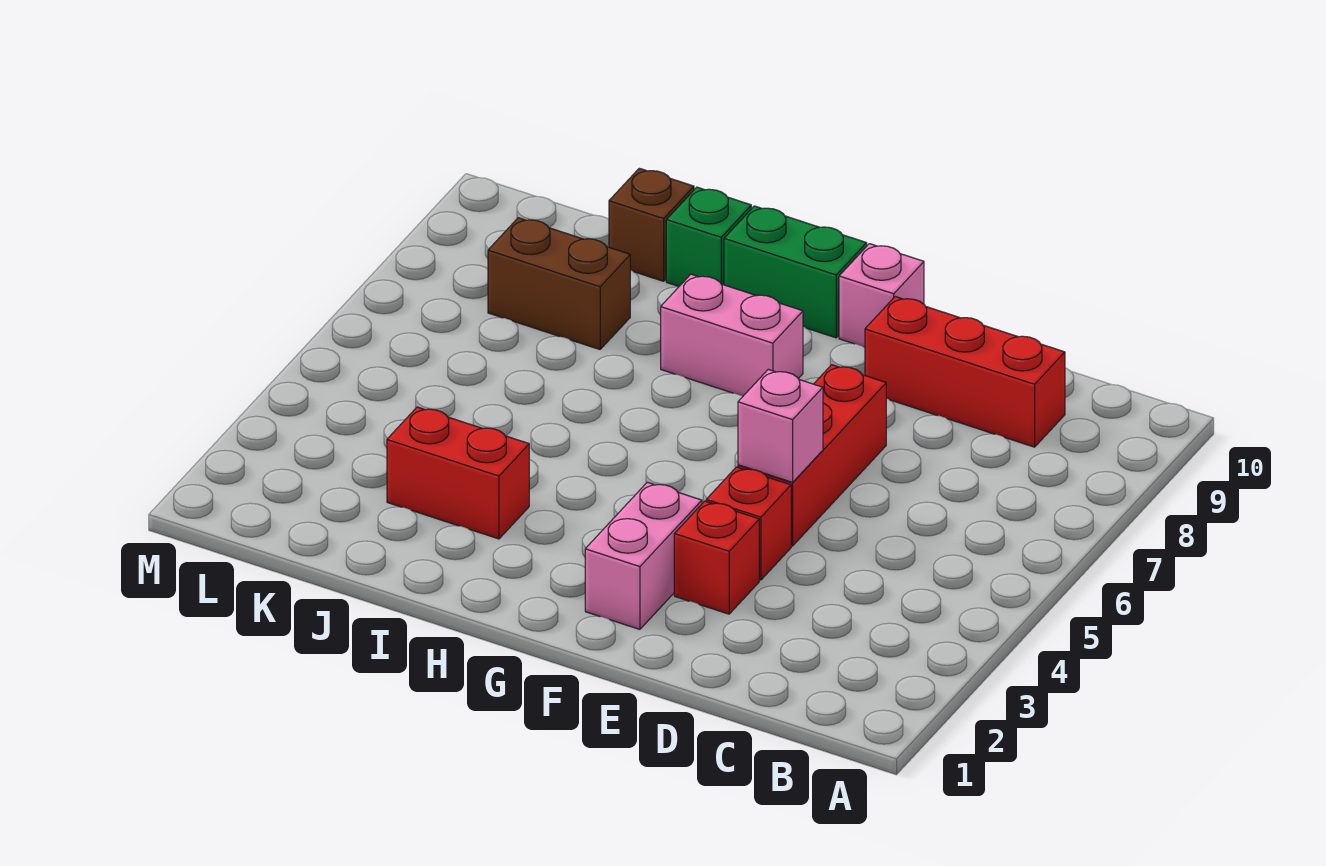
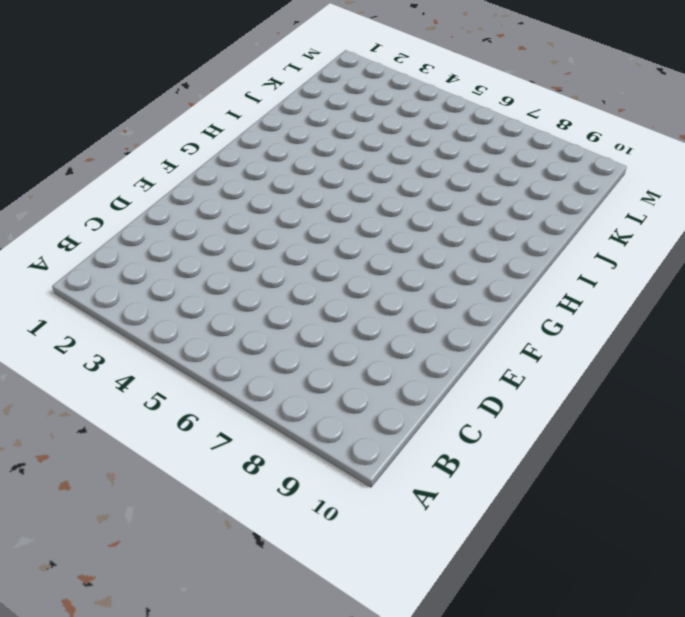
none -> red brick C9:E9 level 1
none -> red brick E3 level 1
none -> red brick E4 level 1

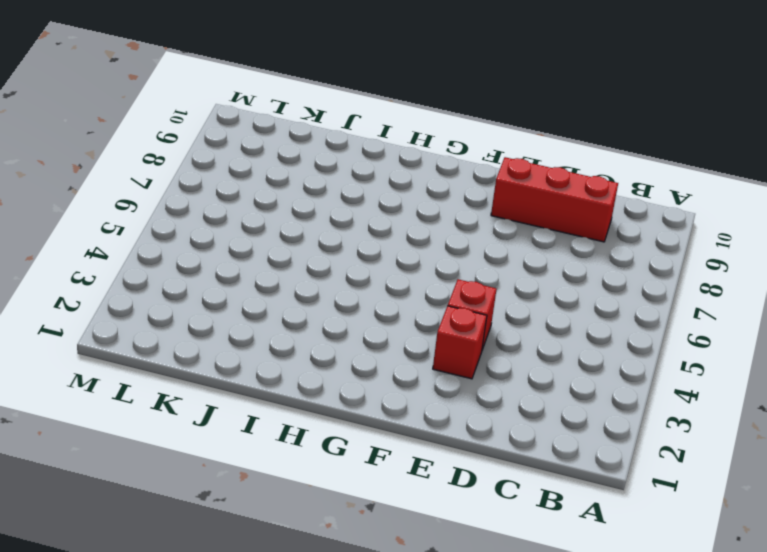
none -> red brick E5:E7 level 1
none -> pink brick F2:F3 level 1
none -> pink brick F10 level 1

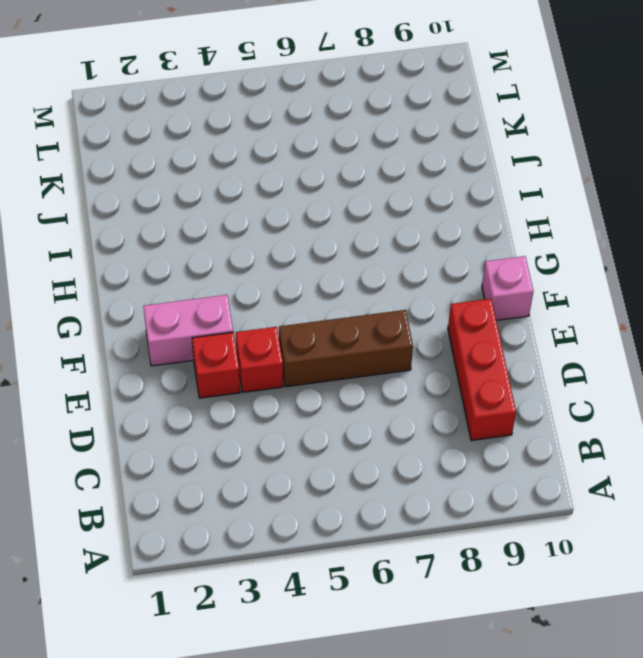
brown brick E5:E7 level 1 -> red brick E5:E7 level 1
none -> pink brick G8:H8 level 1
none -> green brick G10:H10 level 1
none -> red brick I3:J3 level 1

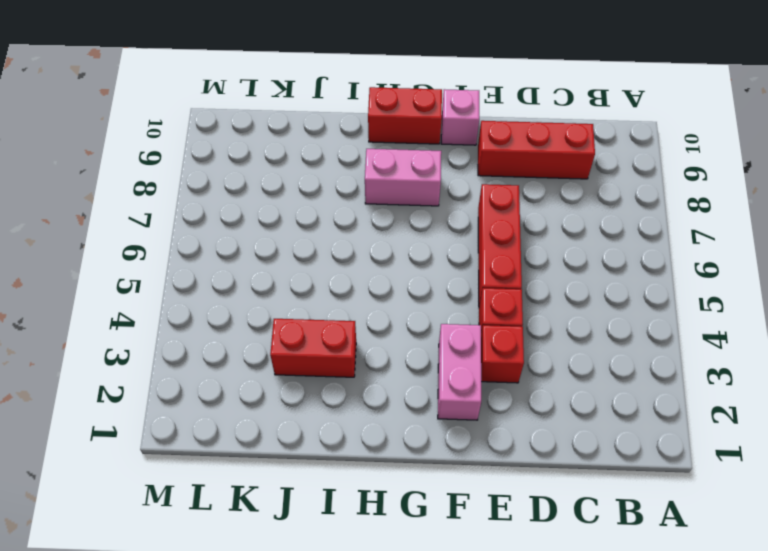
red brick G10:H10 level 1 -> green brick G10:H10 level 1
none -> green brick I10 level 1
none -> brown brick J8:K8 level 1
none -> brown brick J10 level 1

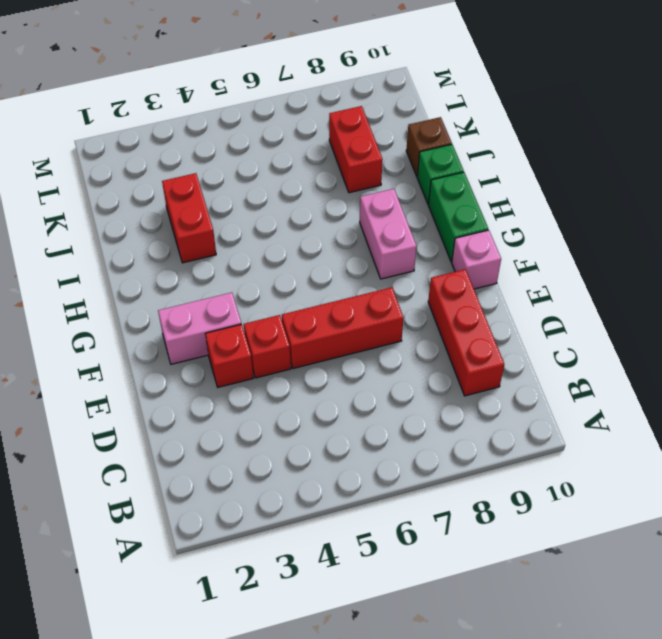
red brick J8:K8 level 1 -> brown brick J8:K8 level 1
none -> pink brick E5 level 2

